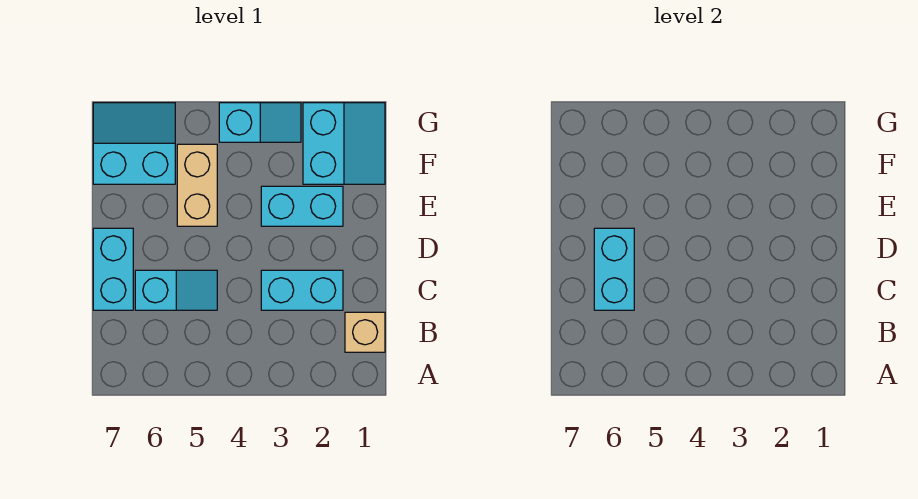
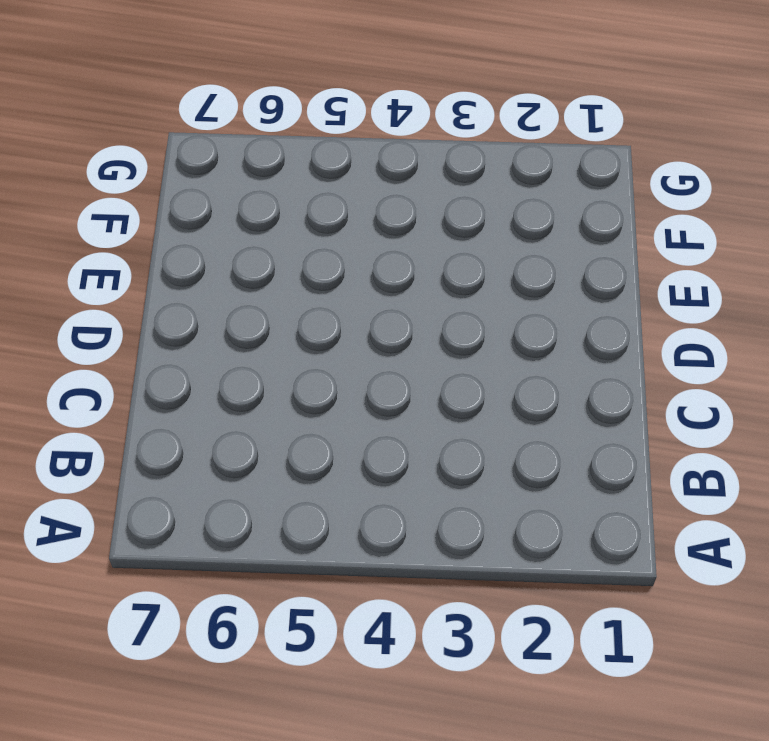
none -> tan brick B1 level 1
none -> cyan brick C2:C3 level 1

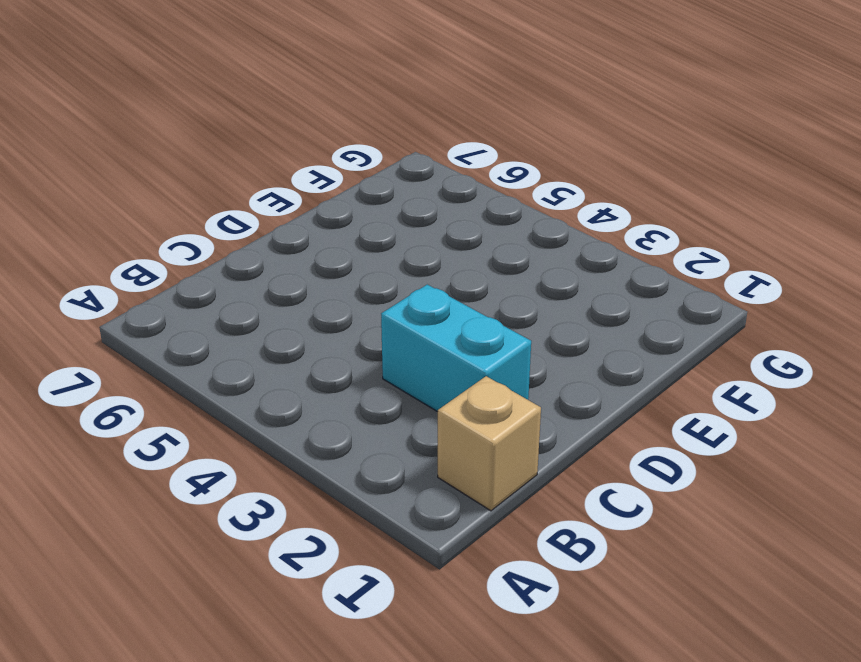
none -> cyan slope C5:C6 level 1 top 6
none -> cyan brick C7:D7 level 1

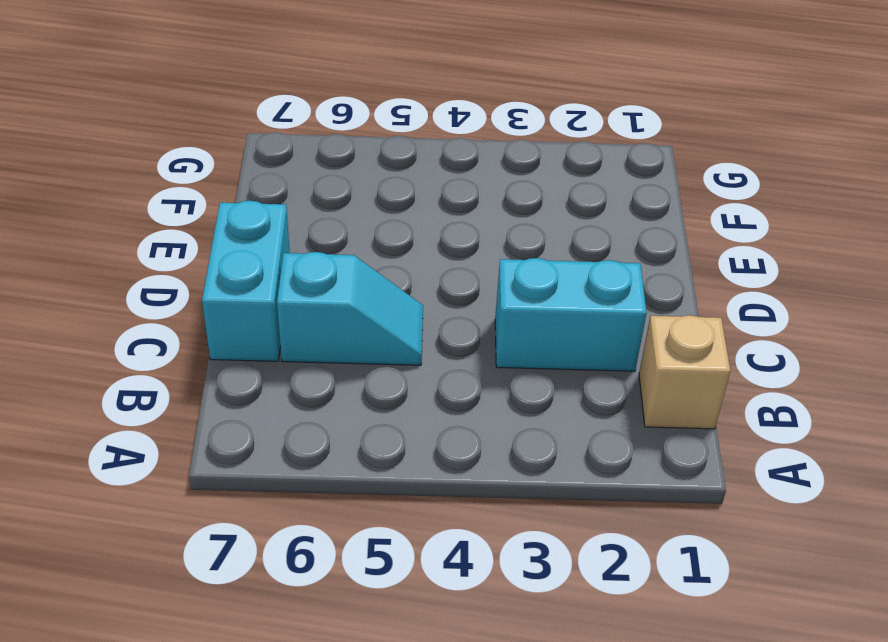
none -> cyan brick E2:E3 level 1
none -> tan brick E5:F5 level 1

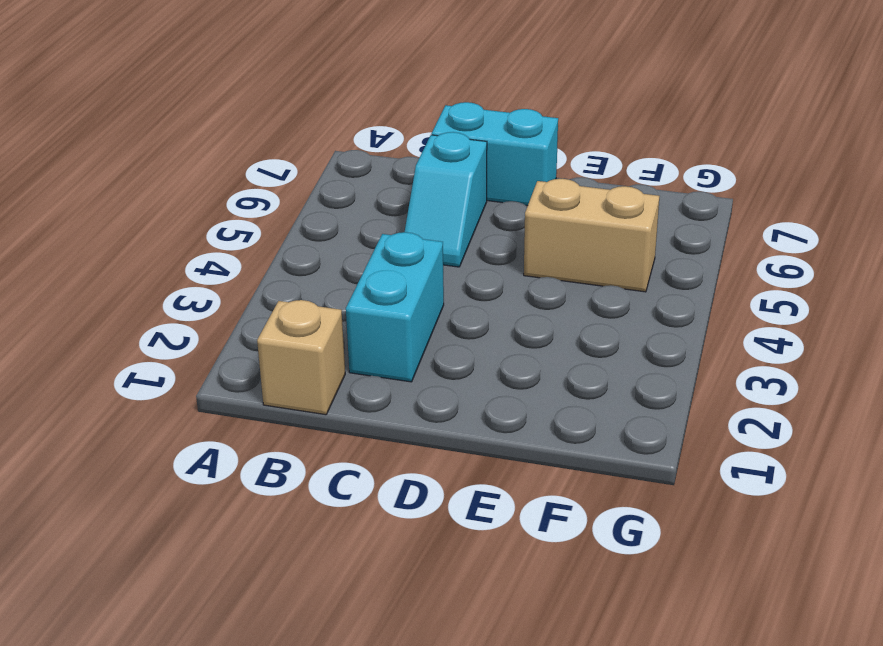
none -> cyan brick E2:E3 level 1
none -> cyan slope F1:G2 level 1 top 2

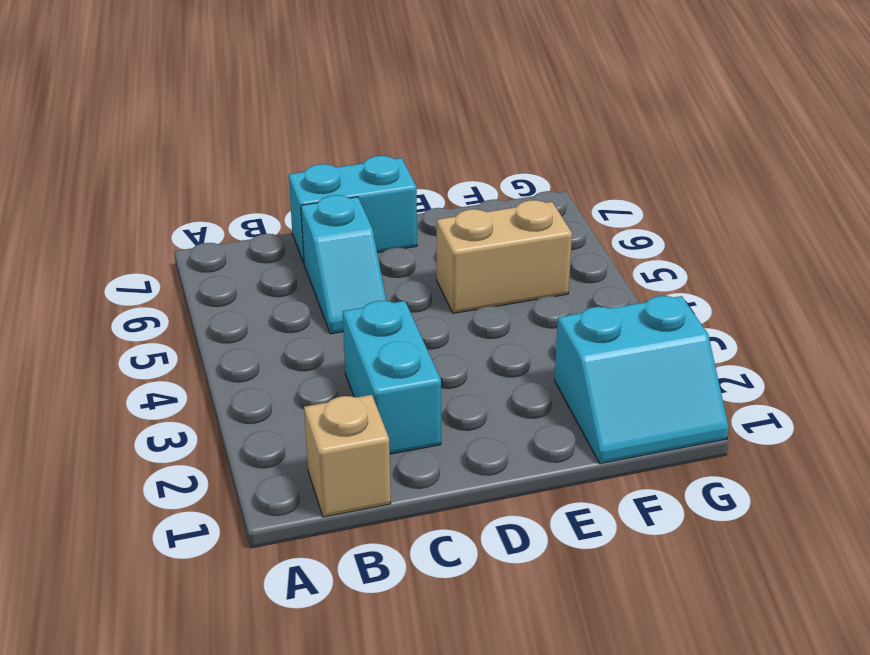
none -> cyan brick E2:E3 level 1
none -> cyan slope F6:G7 level 1 top F

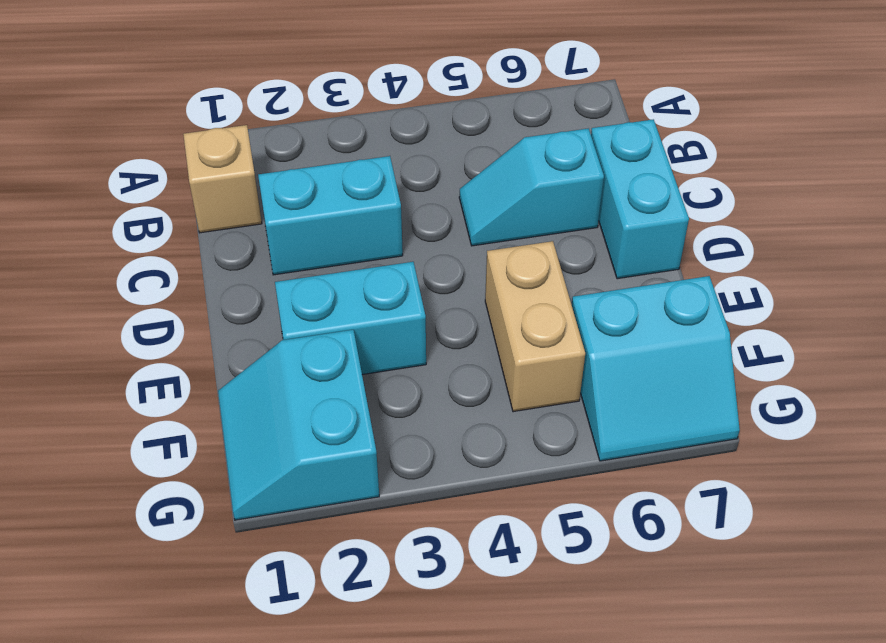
none -> cyan slope G3:G4 level 1 top 4
none -> cyan brick C6:D6 level 2

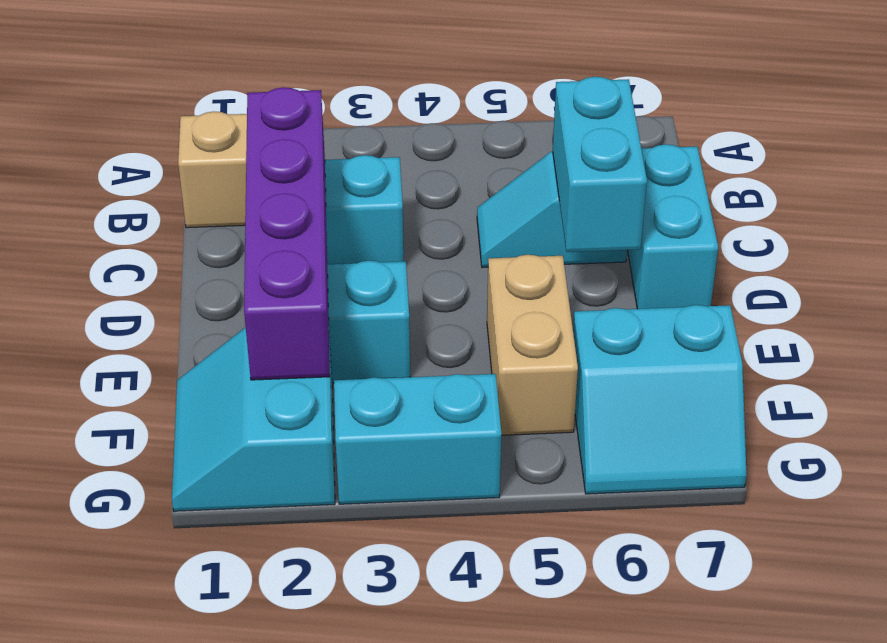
purple brick C2:F2 level 2 -> none
cyan brick G3:G4 level 1 -> cyan slope G3:G4 level 1 top 4

